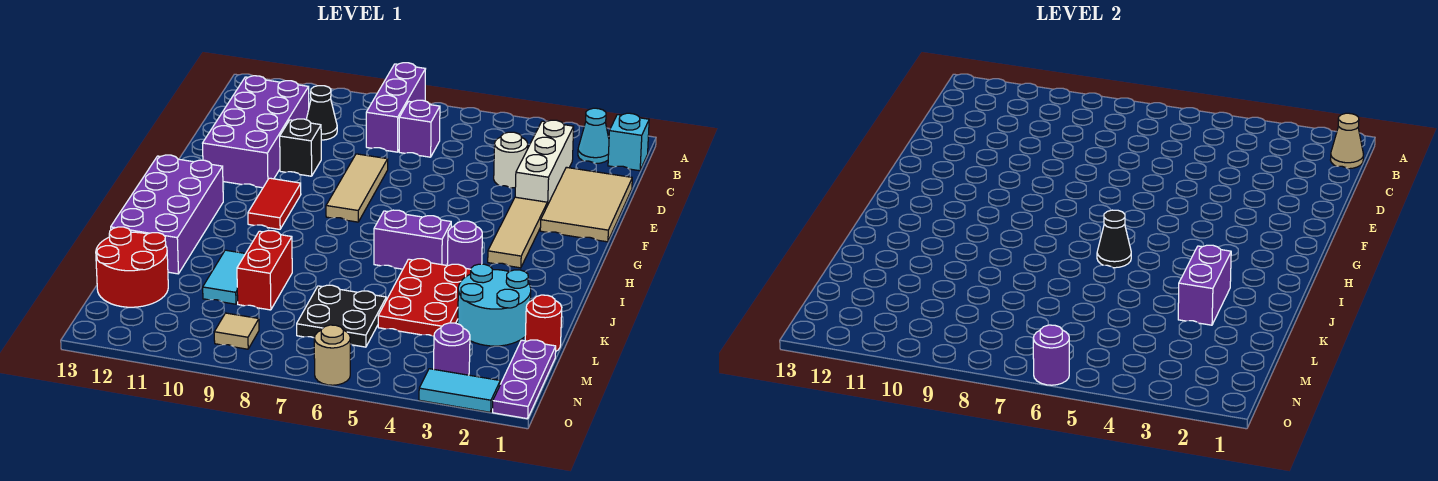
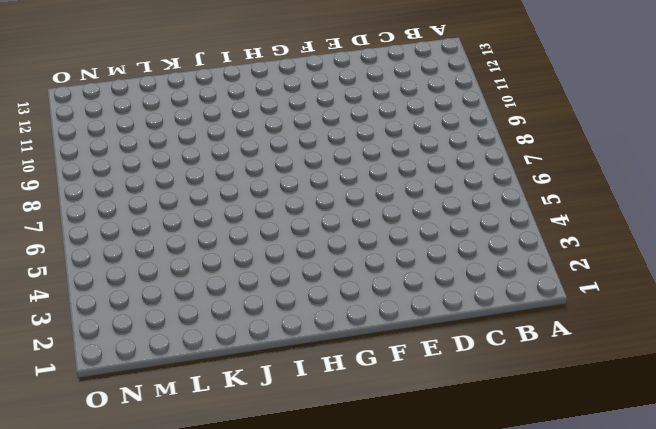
none -> purple brick A8:C8 level 1
none -> cyan brick B1 level 1
none -> cyan cone B2 level 1
none -> white brick C3:E3 level 1

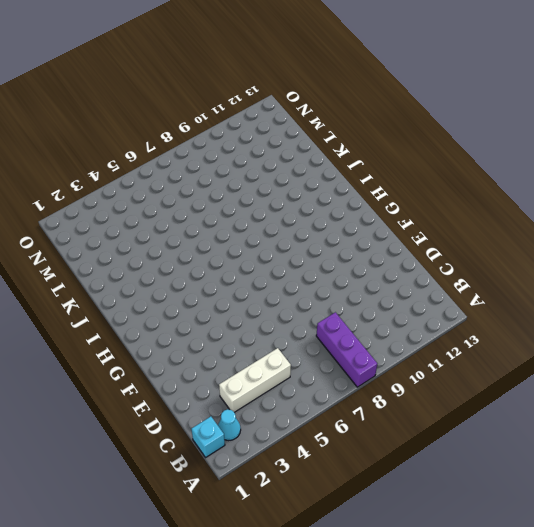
white brick C3:C5 level 1 -> white brick C3:E3 level 1
none -> purple brick C7 level 1
none -> black cone C10 level 1
none -> purple brick C11:F12 level 1
none -> tan tile D1:F2 level 1

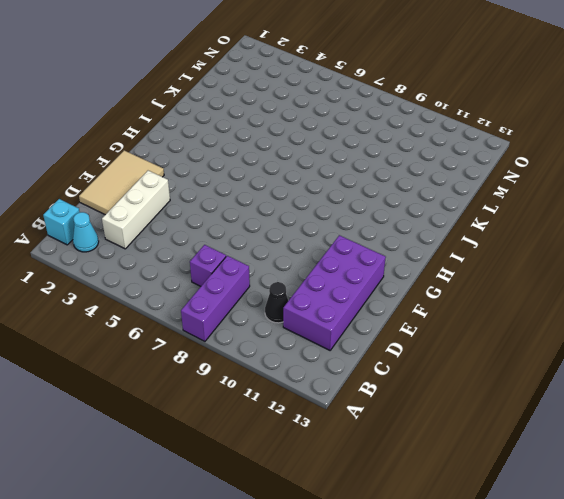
none -> white round brick D4 level 1
none -> tan tile E8:G8 level 1
none -> black brick E10 level 1
none -> tan tile F3:H3 level 1

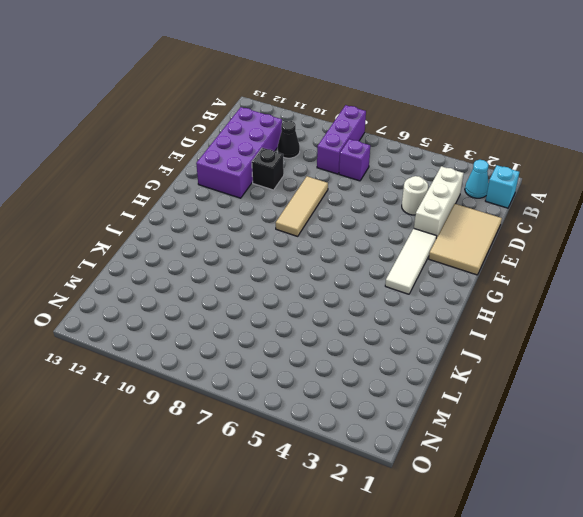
white tile F3:H3 level 1 -> tan tile F3:H3 level 1
none -> red tile G10:H10 level 1
none -> purple brick H12:K13 level 1
none -> purple round brick I4 level 1
none -> purple brick I5:I6 level 1

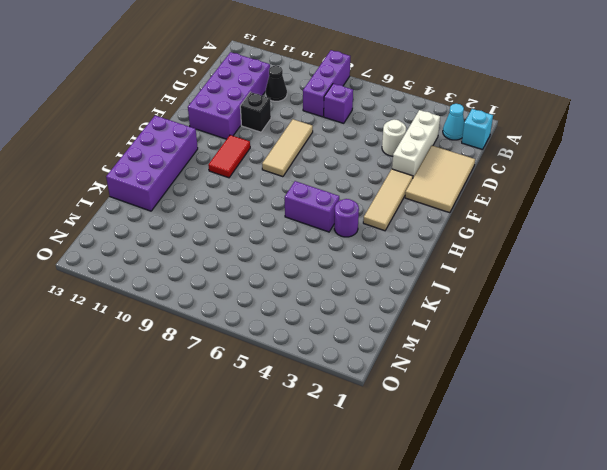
none -> red plate J4:L5 level 1
none -> cyan round brick K2:L3 level 1
none -> red brick K9:L9 level 1
none -> cyan tile K10:L10 level 1

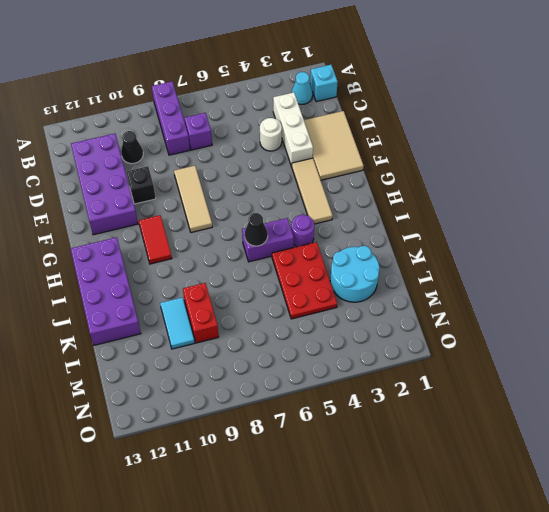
none -> red round brick L1 level 1
none -> black plate L6:M7 level 1
none -> red round brick L12:M13 level 1
none -> purple plate M1:O1 level 1

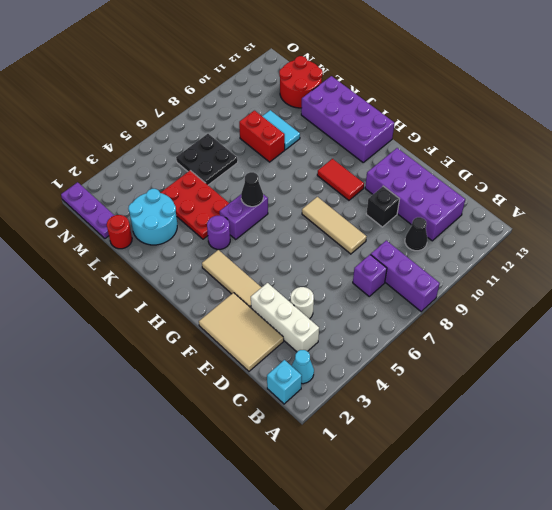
none -> purple round brick N3 level 1
none -> tan tile N9 level 1
none -> cyan tile O2:O3 level 1
none -> tan round brick O6 level 1

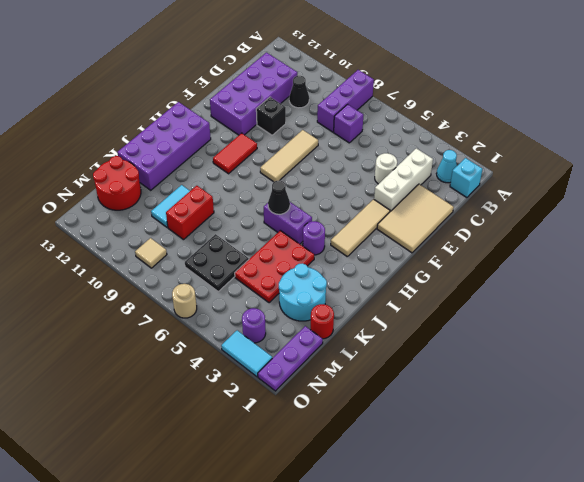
none -> tan cone B1 level 2
none -> purple brick J3:K3 level 2
none -> purple round brick O6 level 2

